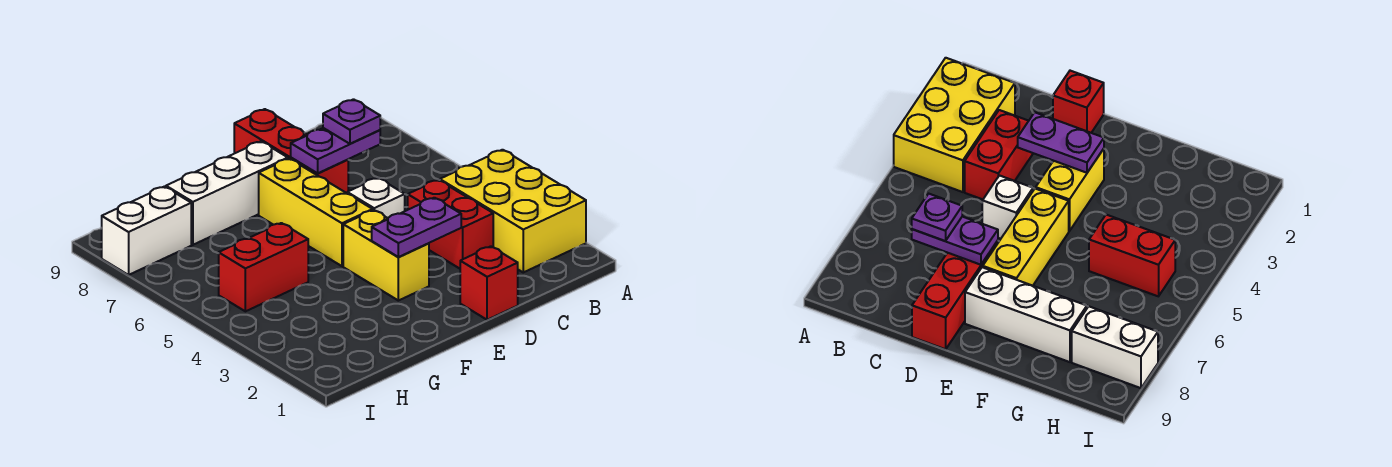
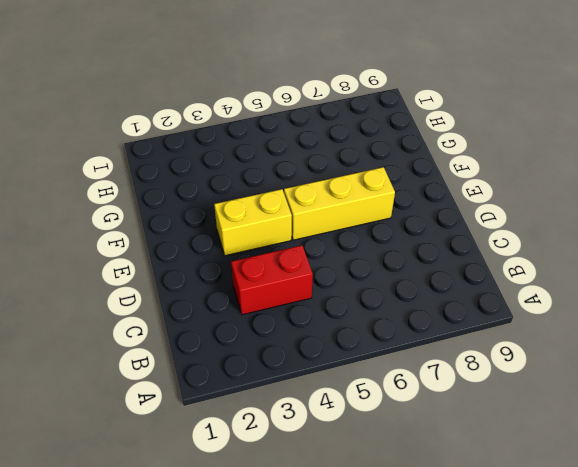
none -> yellow brick A2:B4 level 1
none -> red brick D1 level 1
none -> white brick D5 level 1

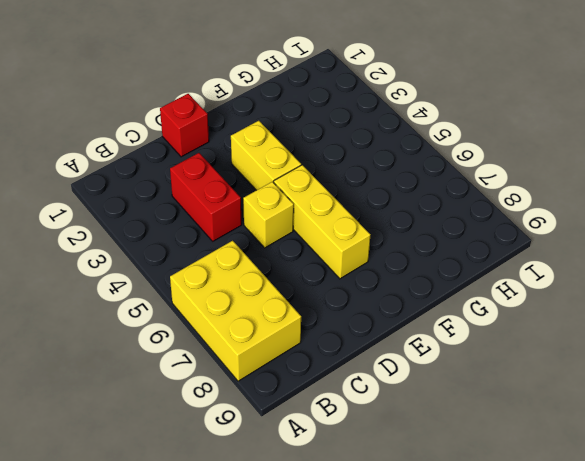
yellow brick A6:B8 level 1 -> yellow brick A2:B4 level 1
yellow brick D5 level 1 -> white brick D5 level 1
none -> red brick D7:D9 level 1
none -> white brick E8:G8 level 1
none -> red brick G5:H5 level 1

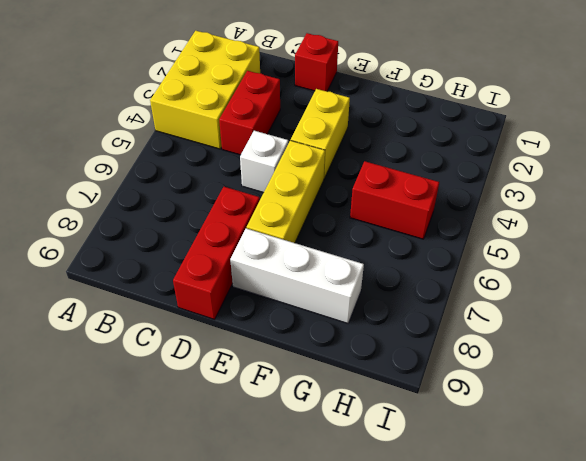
none -> white brick H8:I8 level 1
none -> purple plate C7:D7 level 2
none -> purple plate D3:E3 level 2

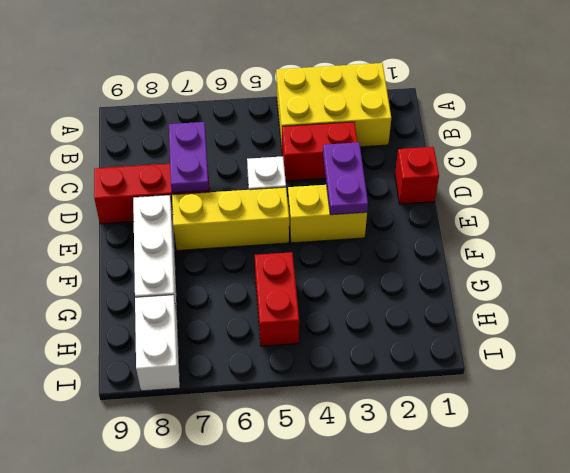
none -> purple plate C7 level 3

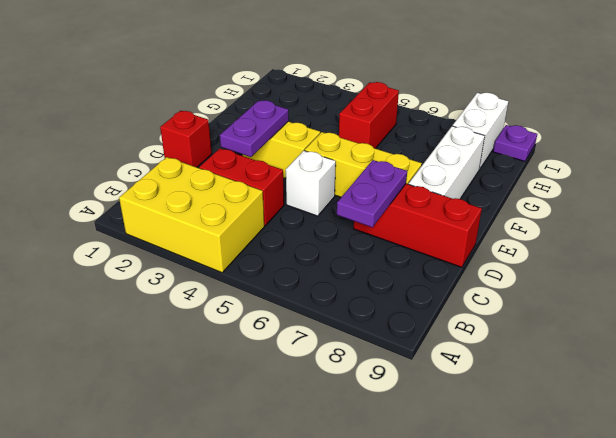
purple plate I9 level 1 -> purple plate C7 level 3

